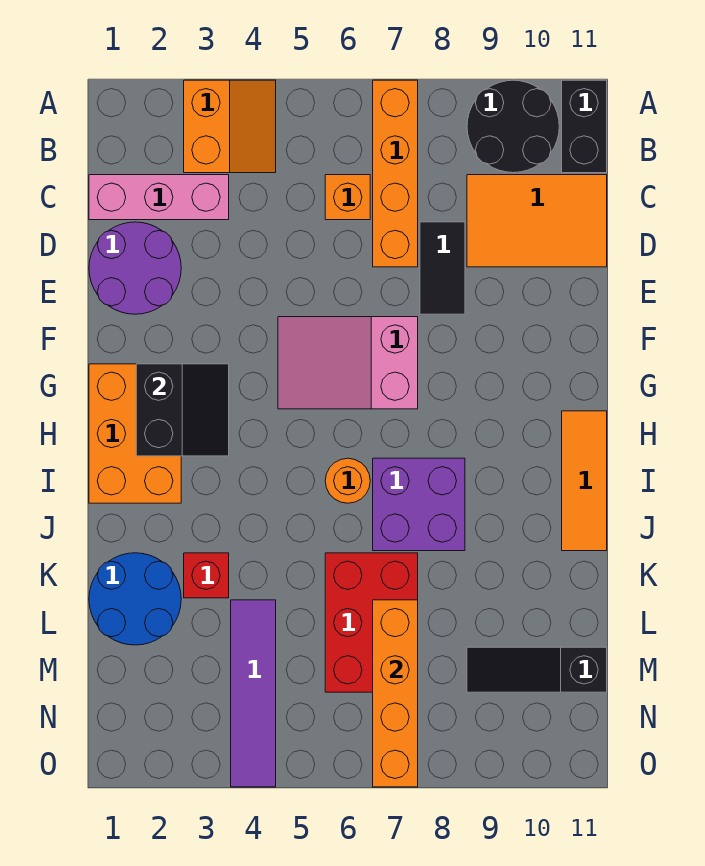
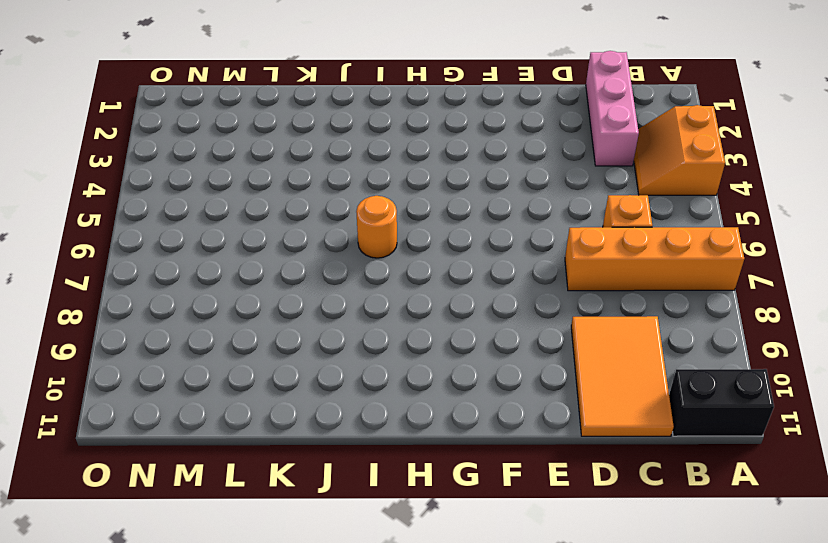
orange slope A3:B4 level 1 top A -> orange slope A3:B4 level 1 top 3
none -> black round brick A9:B10 level 1
none -> purple round brick D1:E2 level 1
none -> black tile D8:E8 level 1

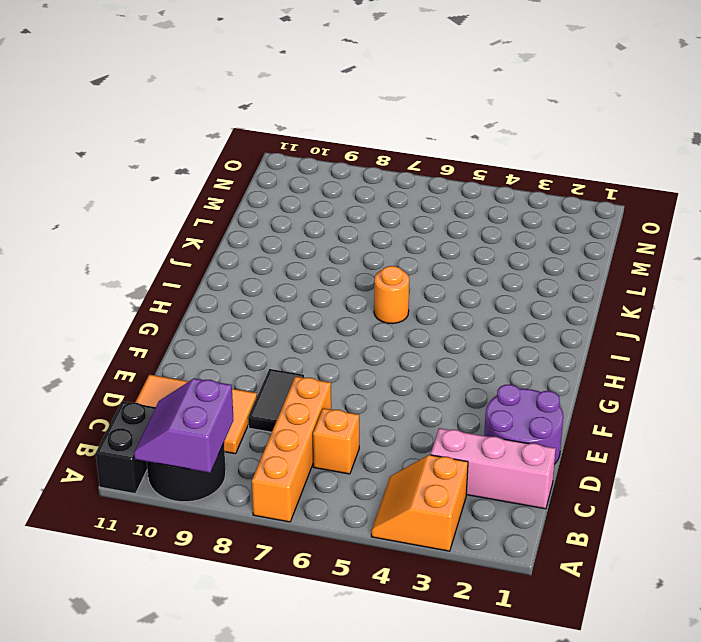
purple slope A9:B10 level 2 top 9 -> none
none -> pink slope F5:G7 level 1 top 7
none -> orange brick G1:I2 level 1
none -> orange tile H11:J11 level 1

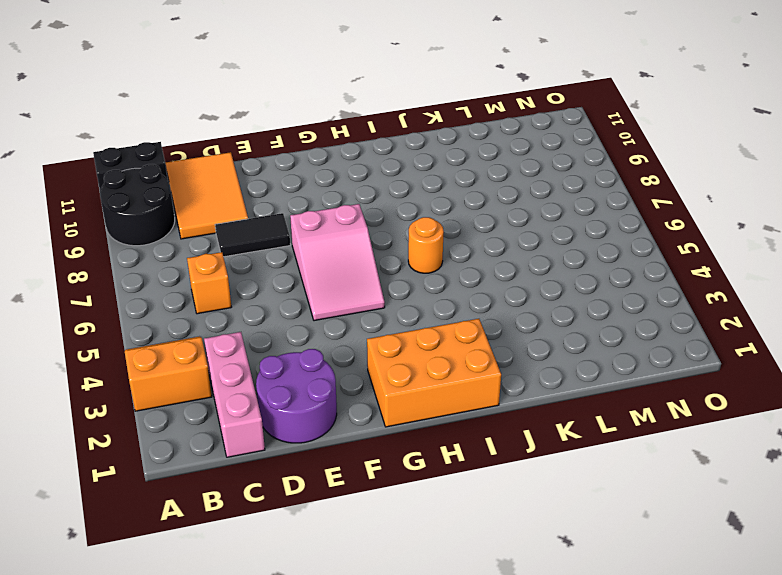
none -> orange brick A7:D7 level 1
none -> orange tile H11:J11 level 1
none -> purple brick I7:J8 level 1

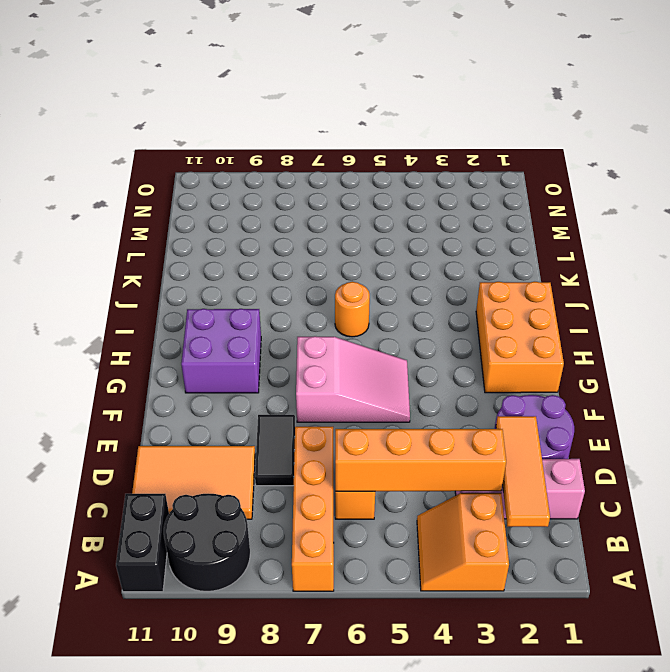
orange tile B2:D2 level 2 -> orange tile H11:J11 level 1
orange brick C3:C6 level 2 -> orange brick L7:O7 level 2
purple brick G9:H10 level 1 -> purple brick I7:J8 level 1
none -> blue round brick K1:L2 level 1
none -> red brick K3 level 1
none -> red brick K6:M7 level 1

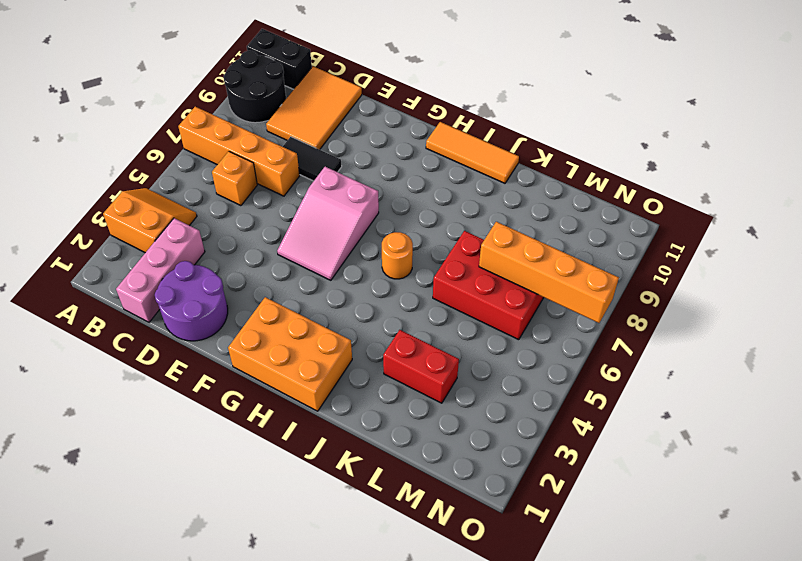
red brick K3:L3 level 1 -> red brick K3 level 1
none -> purple brick I7:J8 level 1
none -> blue round brick K1:L2 level 1
none -> purple tile L4:O4 level 1

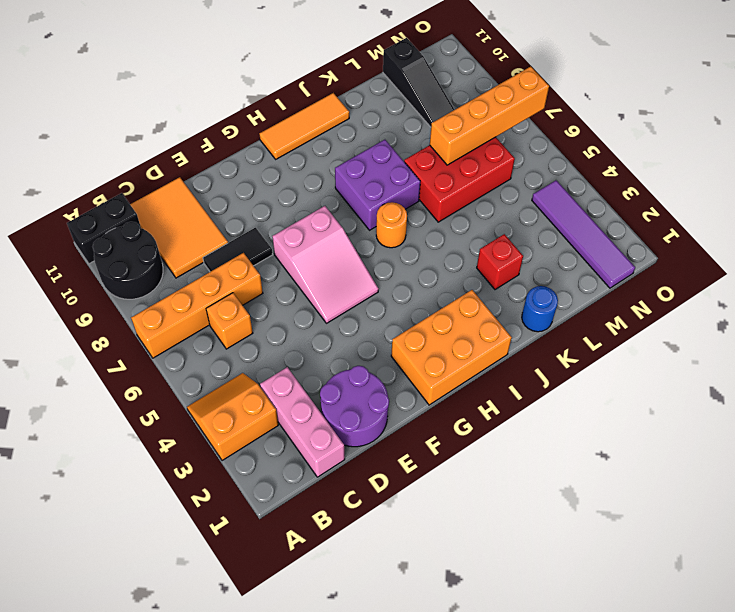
blue round brick K1 level 1 -> blue round brick K1:L2 level 1
purple tile N1:N4 level 1 -> purple tile L4:O4 level 1
none -> black slope G2:H3 level 2 top 2

